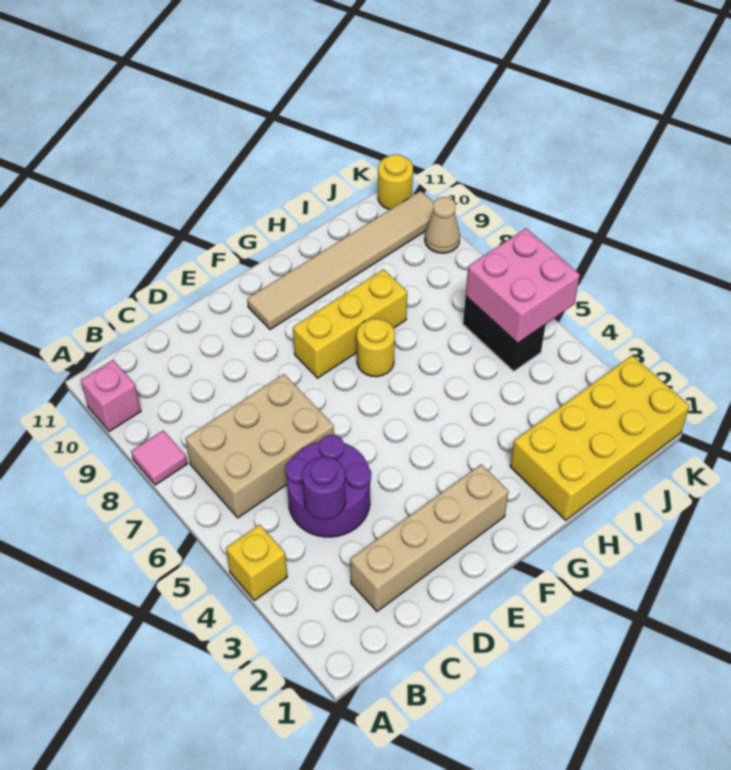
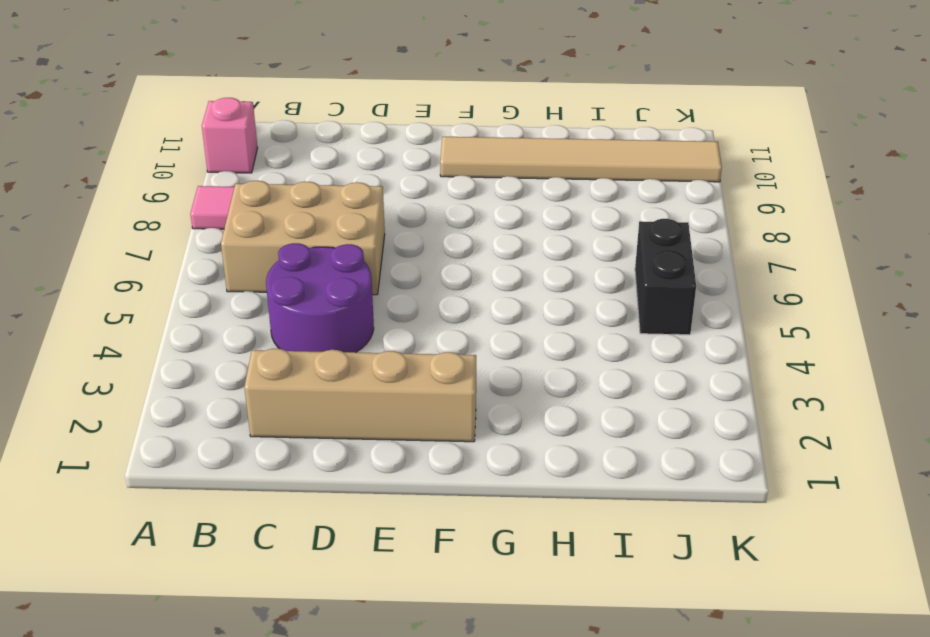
none -> yellow brick A4 level 1
none -> yellow brick F8:H8 level 1
none -> yellow round brick G7 level 1

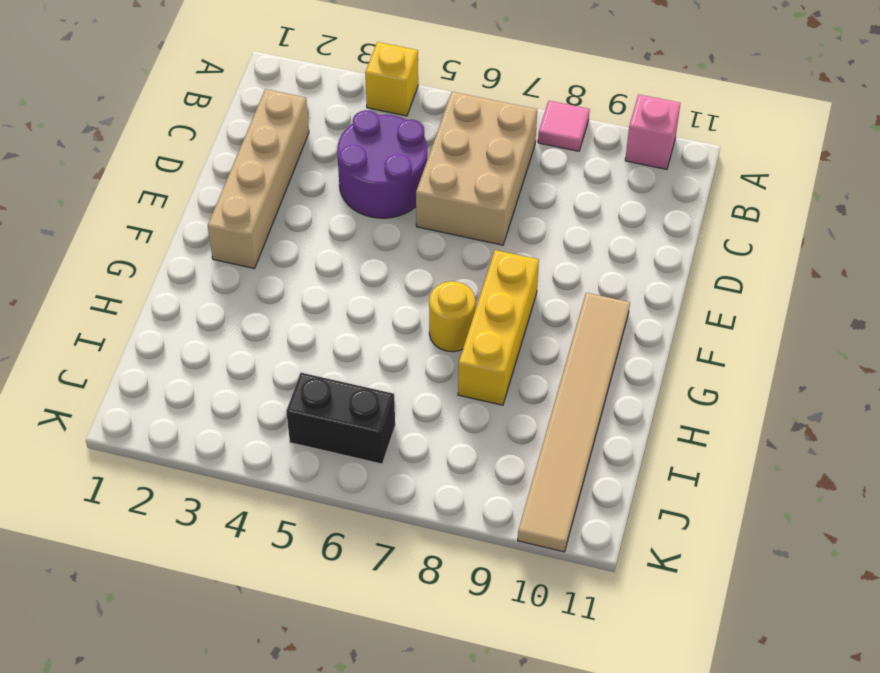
none -> yellow brick H1:K2 level 1
none -> tan cone K9 level 1
none -> yellow round brick K11 level 1

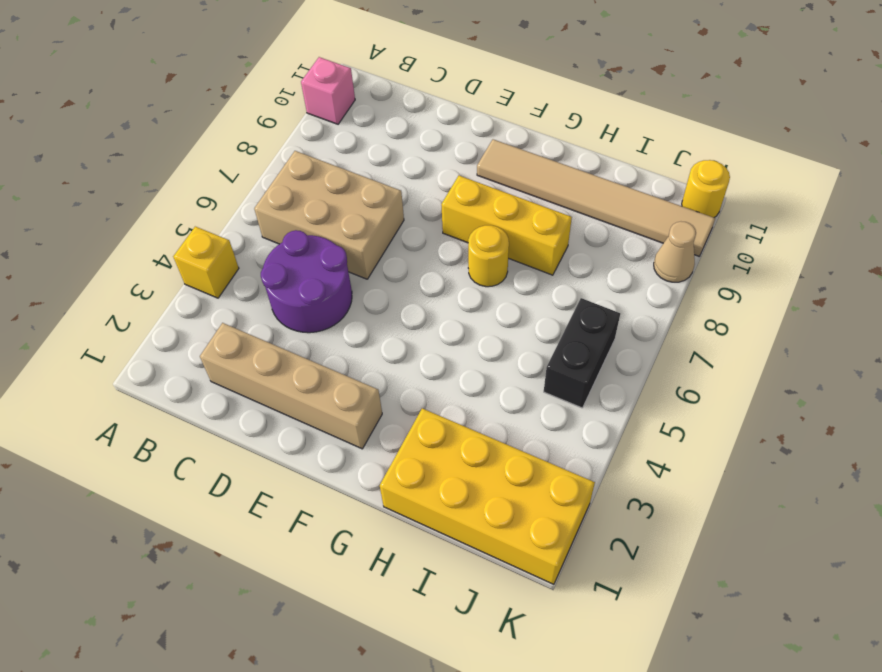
none -> pink tile A8 level 1
none -> purple round brick C4 level 2
none -> pink brick J5:K6 level 2

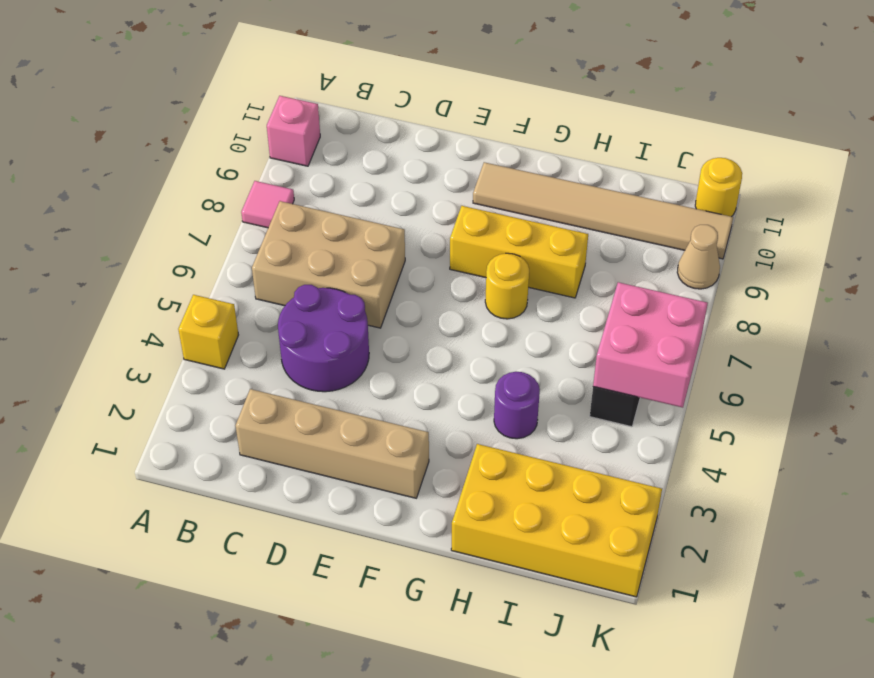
purple round brick H4 level 1 -> purple round brick C4 level 2

